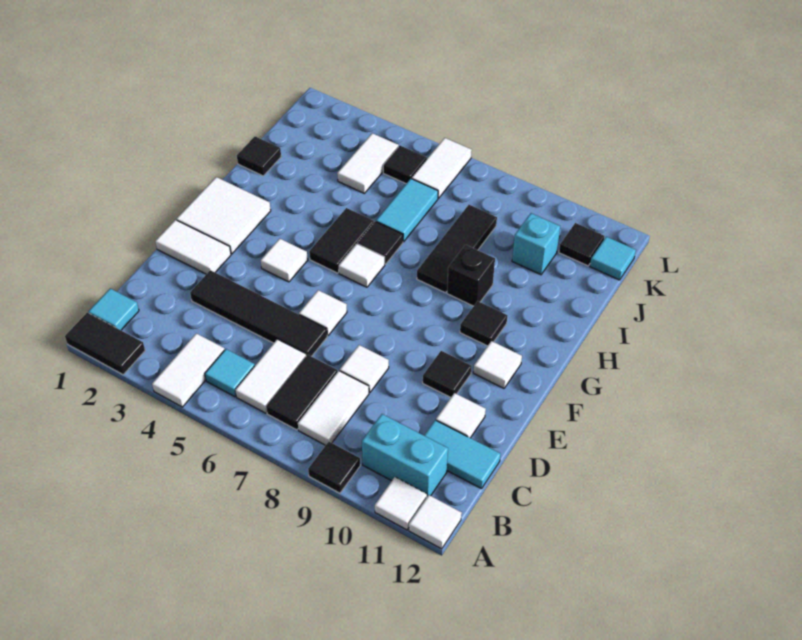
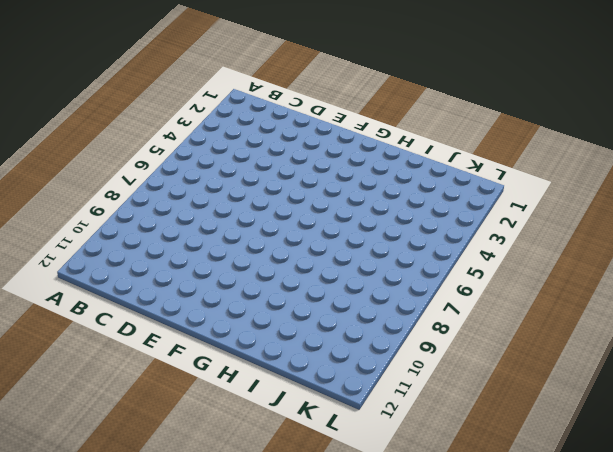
none -> black tile A1:A2 level 1
none -> white tile A4:B4 level 1
none -> black tile A9 level 1
none -> white tile A11 level 1

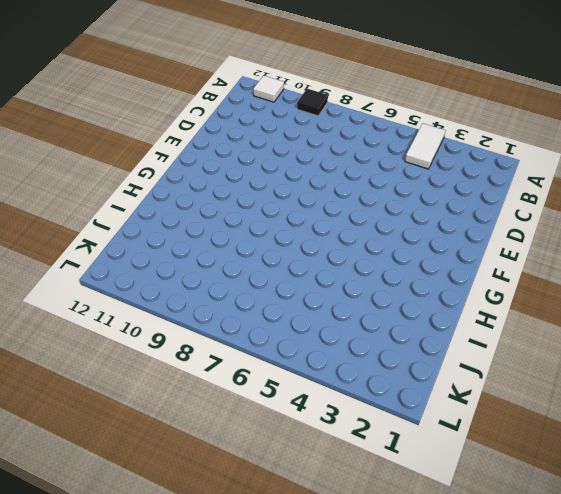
none -> black tile A1:A2 level 1
none -> white tile A12 level 1
none -> cyan tile B1 level 1
none -> cyan tile B5 level 1

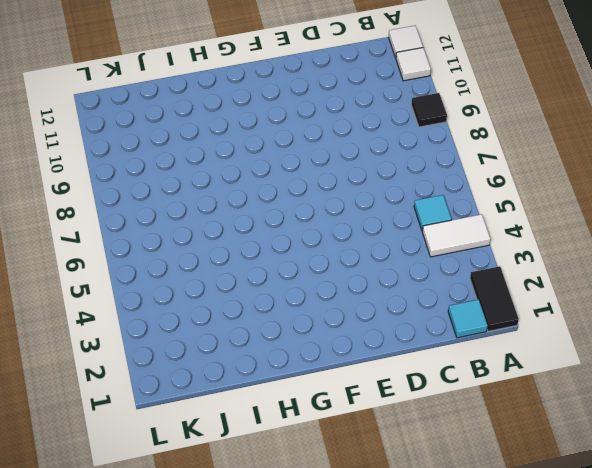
none -> white tile B6:C6 level 1
none -> black tile B7:C7 level 1
none -> white tile B8:C8 level 1
none -> cyan brick B10:B11 level 1

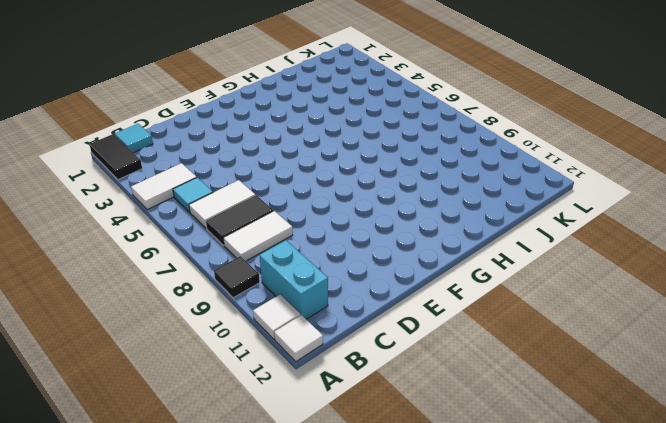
none -> cyan tile C11:C12 level 1
none -> black tile D3:D6 level 1
none -> white tile D8 level 1
none -> white tile D11 level 1

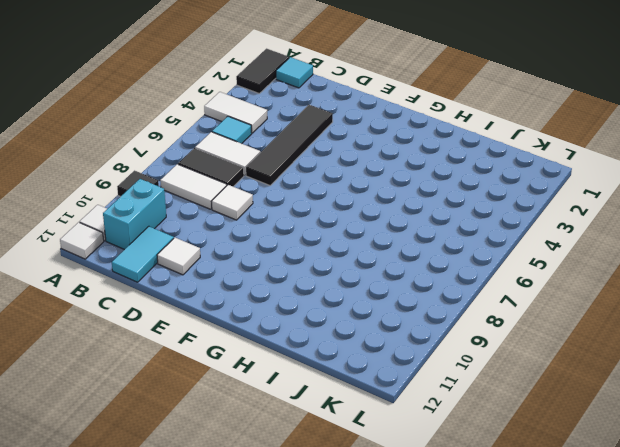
none -> white tile E1:E2 level 1
none -> white tile E6 level 1
none -> black tile E10 level 1
none -> white tile F1:G2 level 1

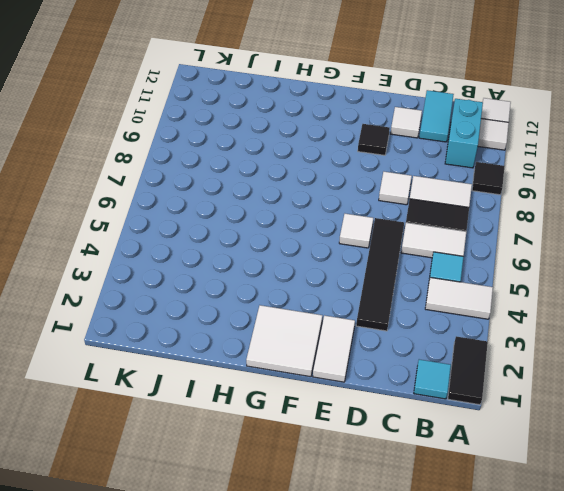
none -> white tile F4 level 1
none -> white tile F11 level 1
none -> black tile G5:H5 level 1
none -> white tile G6 level 1

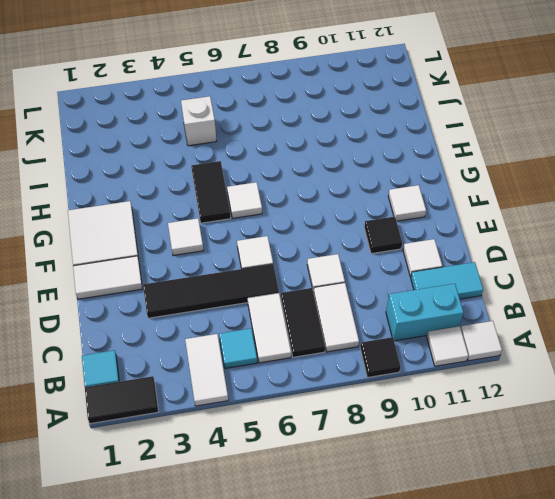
white brick J5 level 1 -> none
none -> black tile G10 level 1
none -> black tile H6 level 1
none -> black tile H8:J8 level 1
none -> black brick H9 level 1

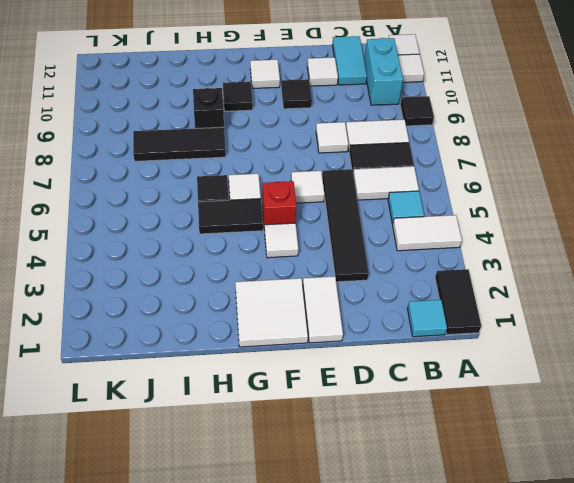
red brick F5 level 1 -> none
none -> black tile I1 level 1
none -> cyan tile I6:J6 level 1
none -> white tile J4:K4 level 1
none -> cyan brick J10 level 1

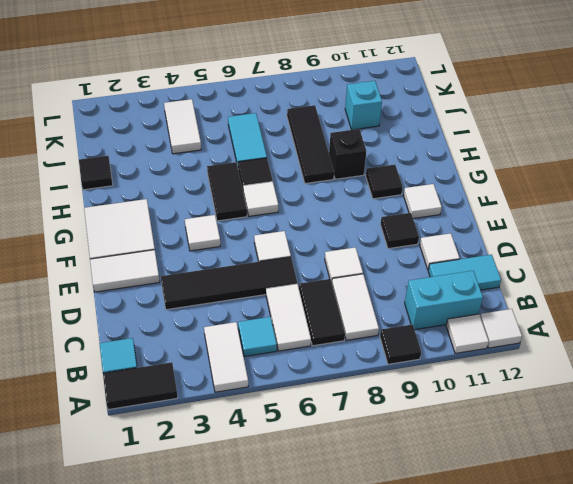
none -> black tile K5 level 1
none -> white tile K6:L6 level 1
none -> black tile K11 level 1
none -> cyan tile K12 level 1

